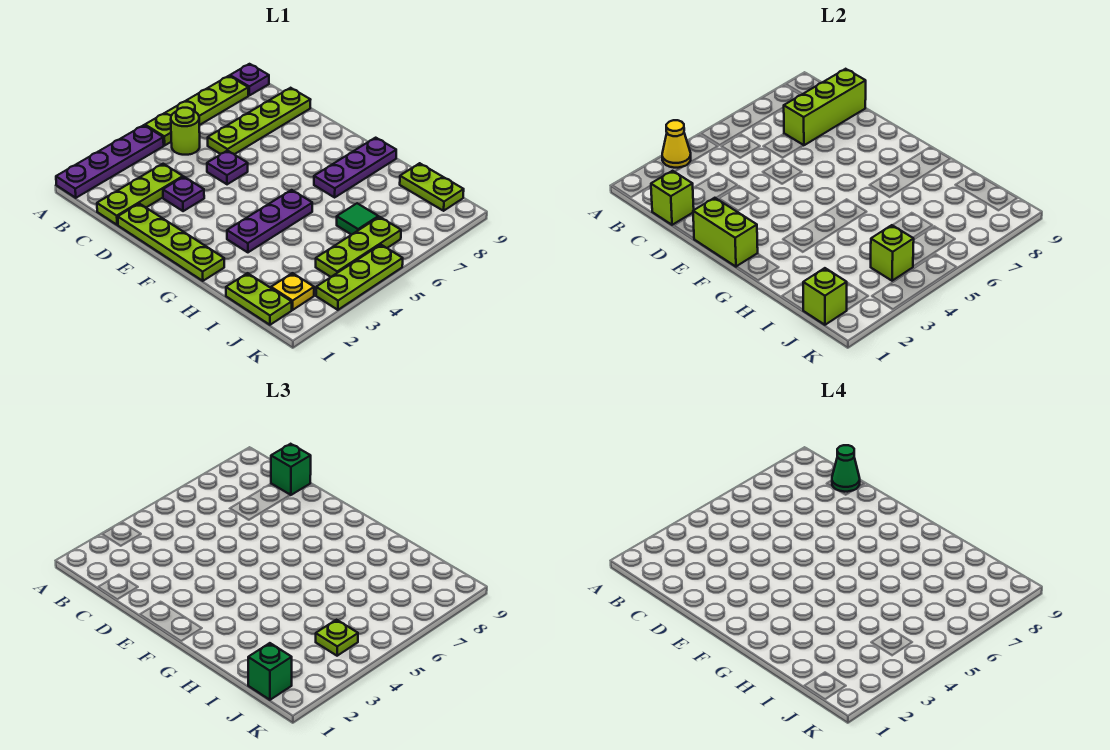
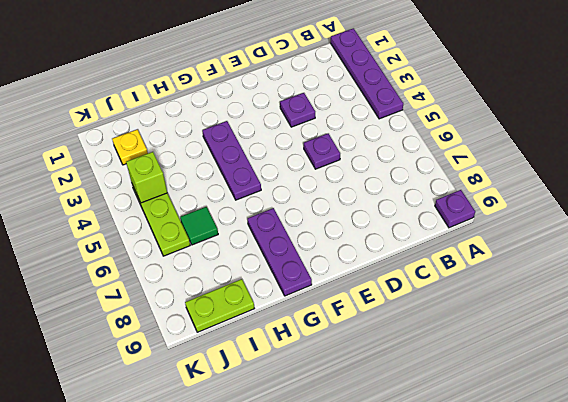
none -> lime plate A5:A8 level 1
none -> lime round brick B5 level 1
none -> lime plate C1:C3 level 1

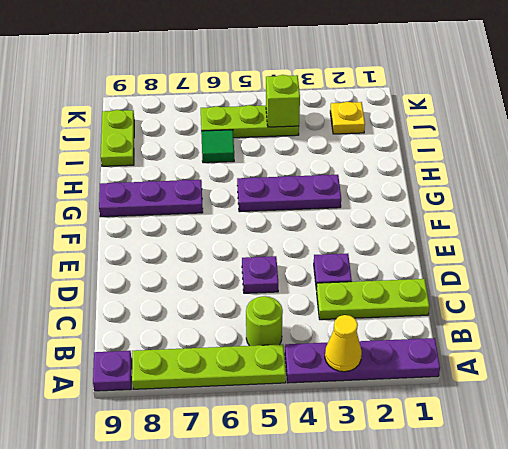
none -> lime plate C6:C9 level 1
none -> lime plate D1:G1 level 1
none -> lime plate I1:J1 level 1

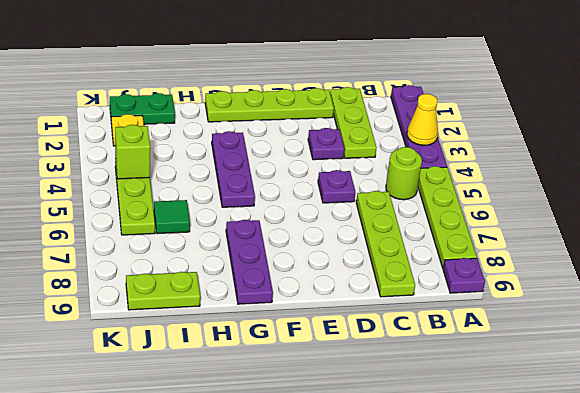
green plate I1:J1 level 1 -> lime plate I1:J1 level 1
none -> lime plate K3:K5 level 1
none -> lime brick C1 level 2
none -> lime brick C7:C9 level 2

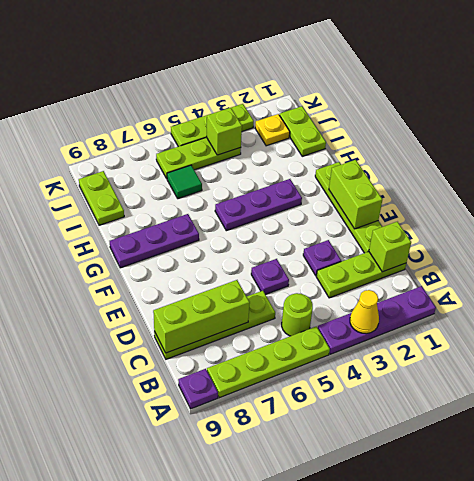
none -> lime brick J1 level 2
none -> green brick C9 level 3
none -> green brick J1 level 3

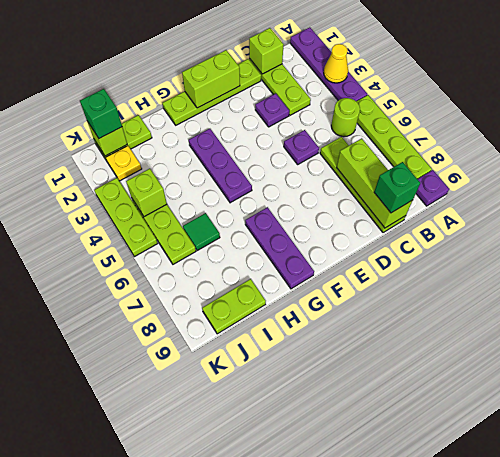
none -> lime plate J4 level 3
none -> green cone C9 level 4

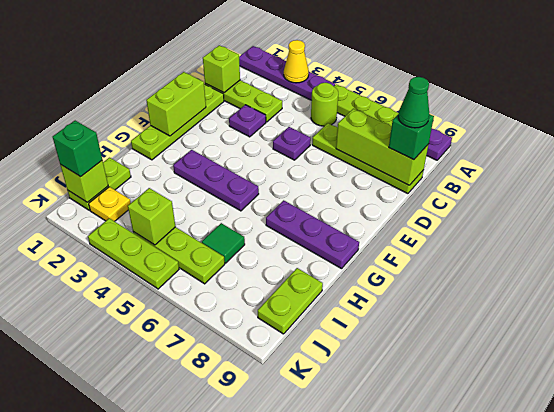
none -> lime plate J4 level 3

